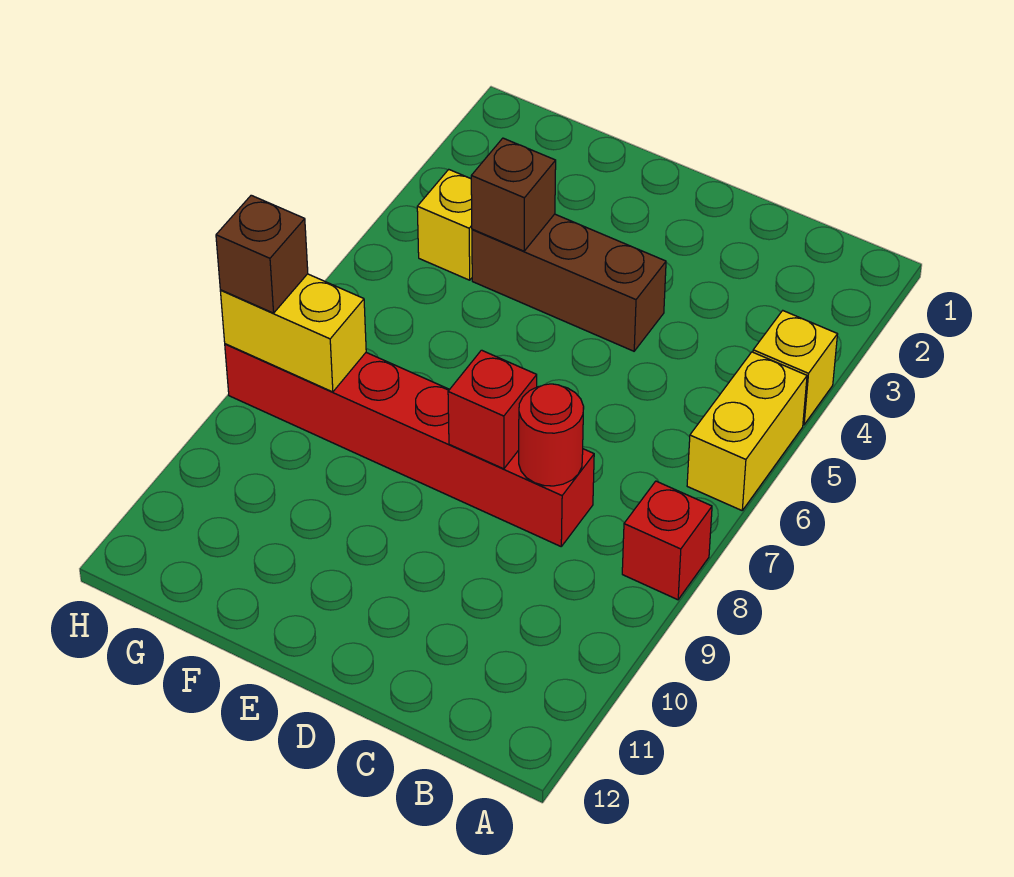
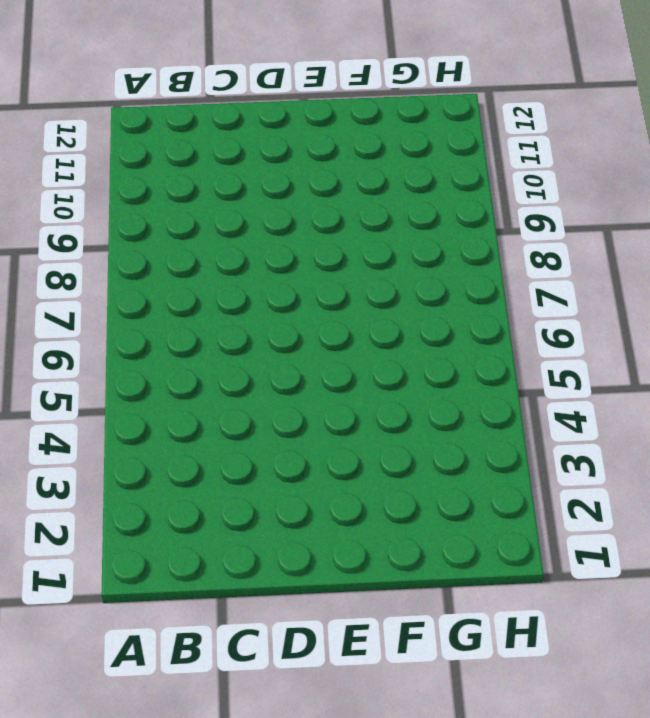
none -> yellow brick A4 level 1
none -> yellow brick A5:A6 level 1

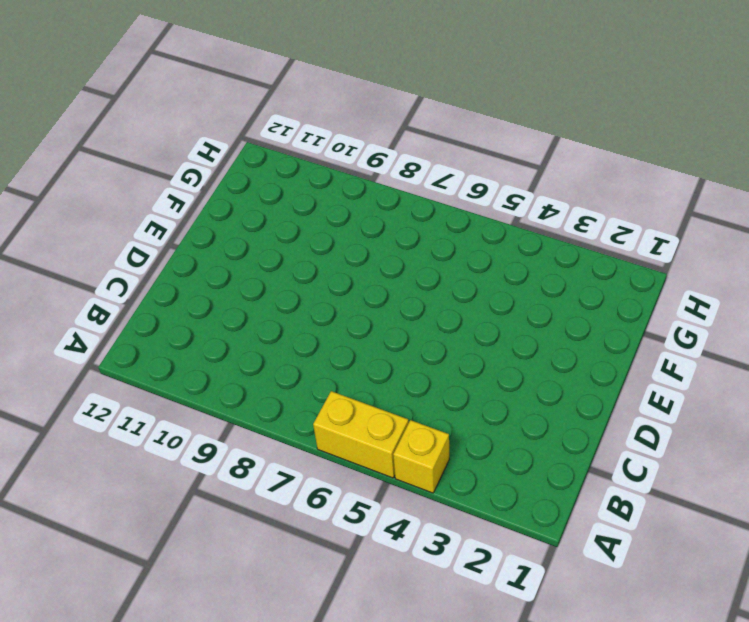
none -> red brick A8 level 1
none -> red brick C8:H8 level 1

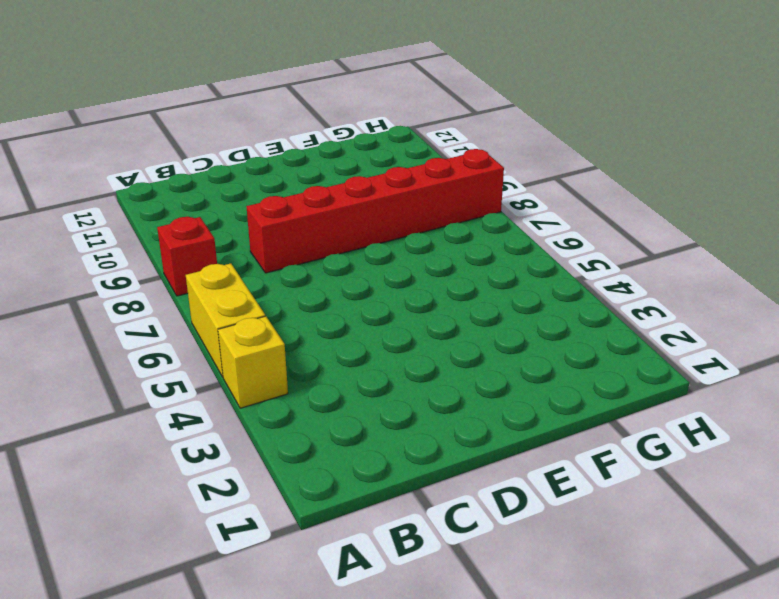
none -> brown brick D4:F4 level 1
none -> yellow brick G4 level 1

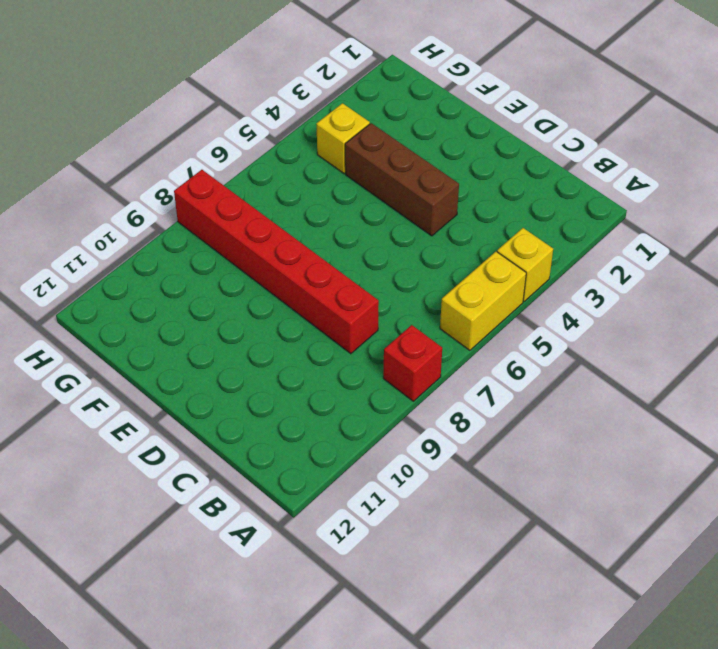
none -> red round brick C8 level 2
none -> red brick D8 level 2

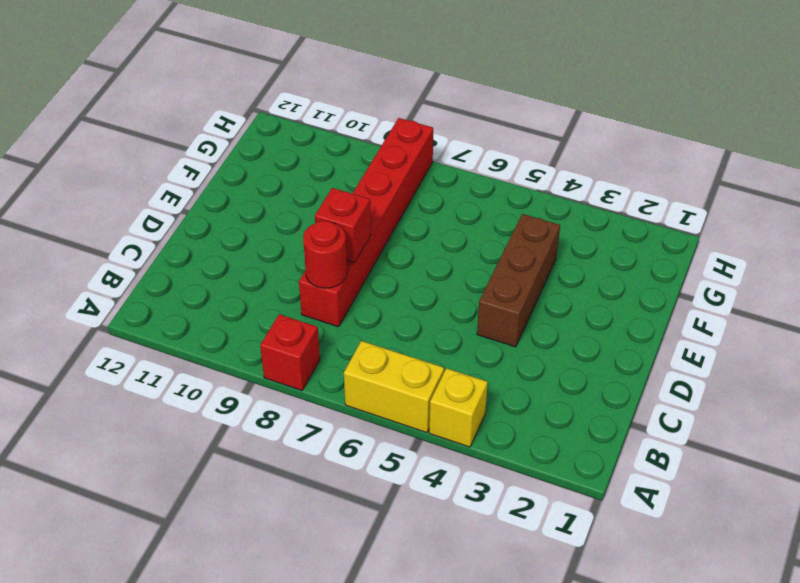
none -> yellow brick G4 level 1
none -> brown brick F4 level 2

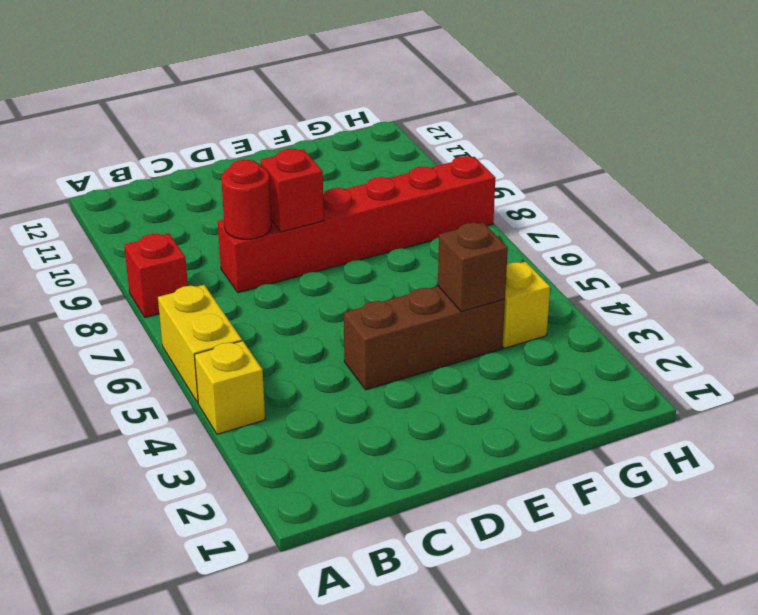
none -> yellow brick G8:H8 level 2
none -> brown brick H8 level 3

